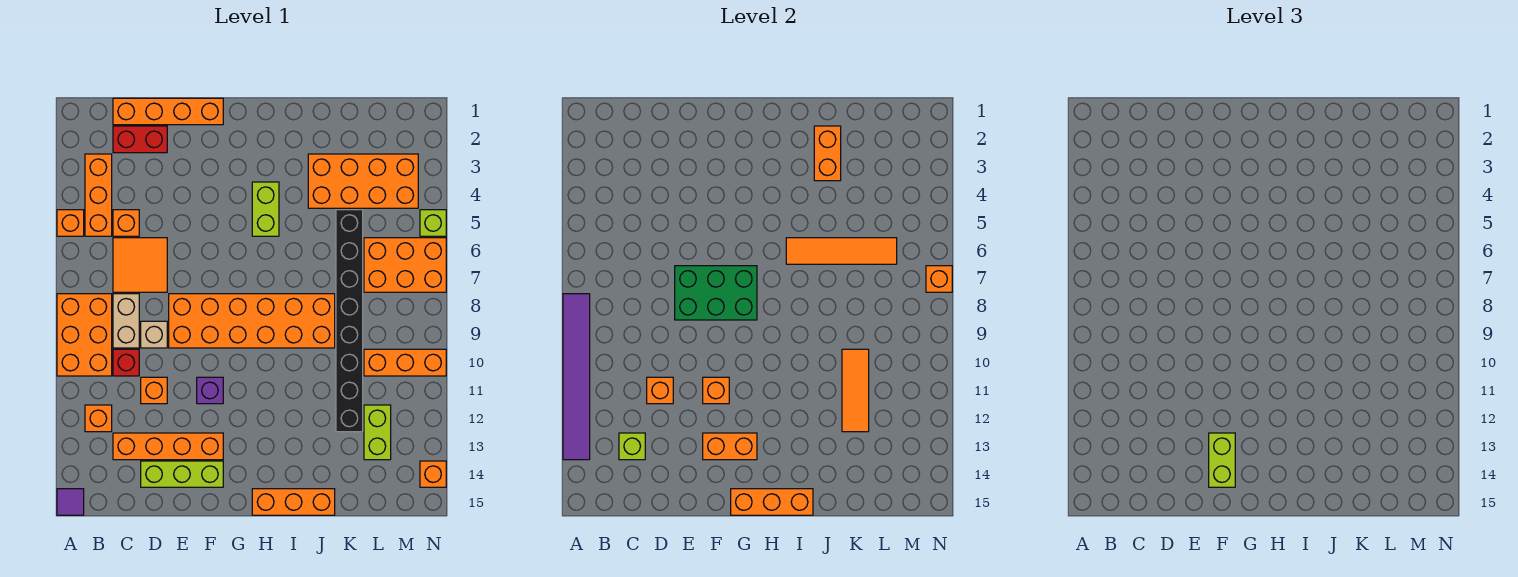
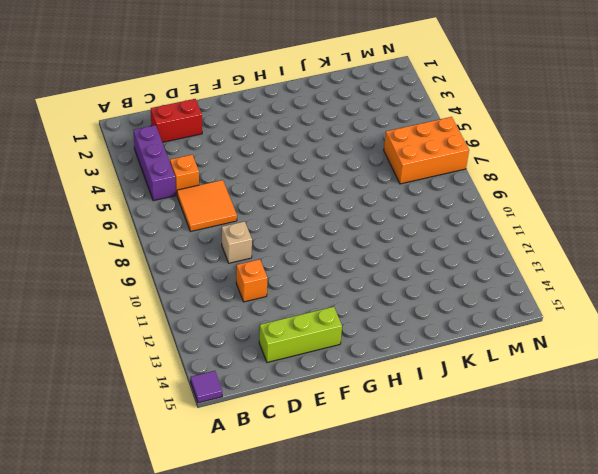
purple brick B3:B5 level 1 -> orange brick B3:B5 level 1
none -> orange brick A5 level 1
none -> orange brick A8:B10 level 1
none -> orange brick B12 level 1
none -> orange brick C1:F1 level 1

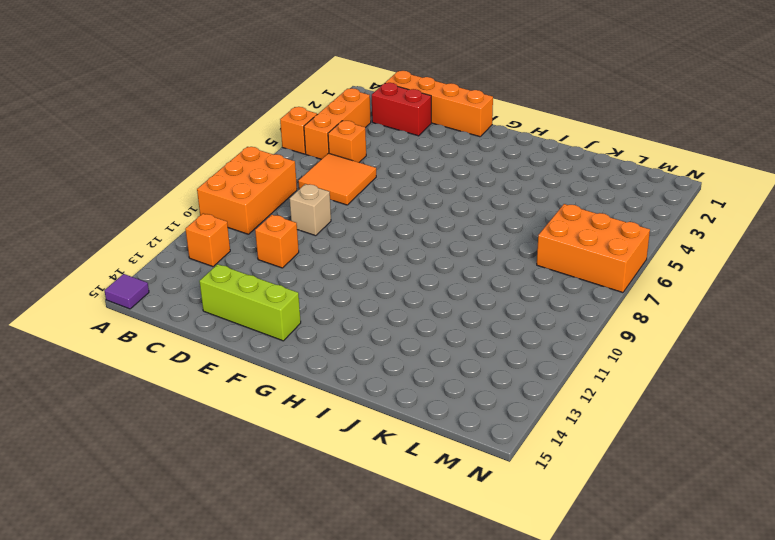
none -> tan brick C8:C9 level 1
none -> red brick C10 level 1
none -> orange brick C13:F13 level 1
none -> orange brick E8:J9 level 1

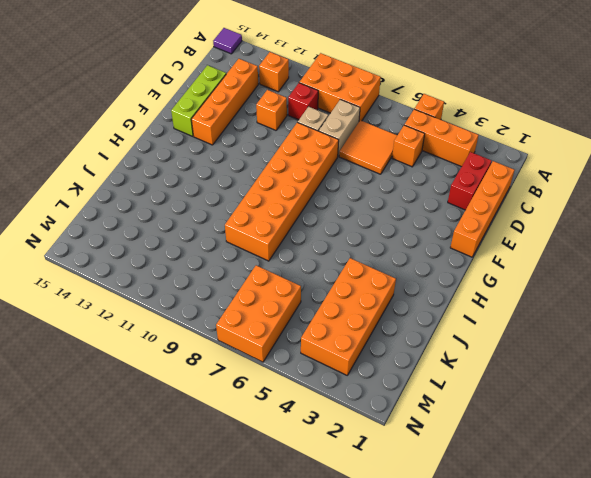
tan brick C8:D8 level 1 -> tan brick C8:C9 level 1
none -> purple brick F11 level 1
none -> lime brick H4:H5 level 1
none -> orange brick H15:J15 level 1
none -> black brick K5:K12 level 1

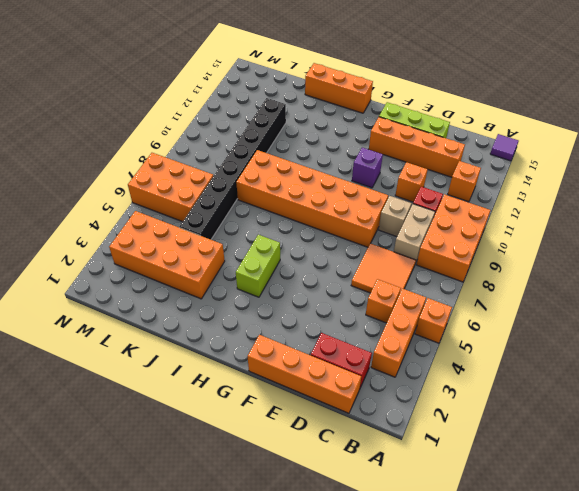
none -> orange brick L10:N10 level 1
none -> lime brick L12:L13 level 1
none -> lime brick N5 level 1
none -> orange brick N14 level 1

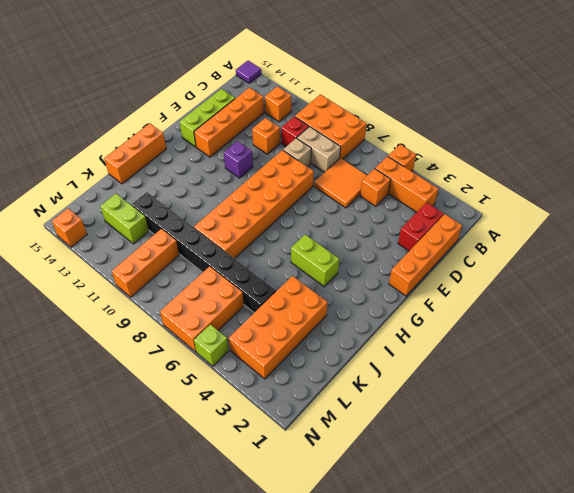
none -> purple tile A8:A13 level 2
none -> lime brick C13 level 2
none -> orange brick D11 level 2
none -> green brick E7:G8 level 2

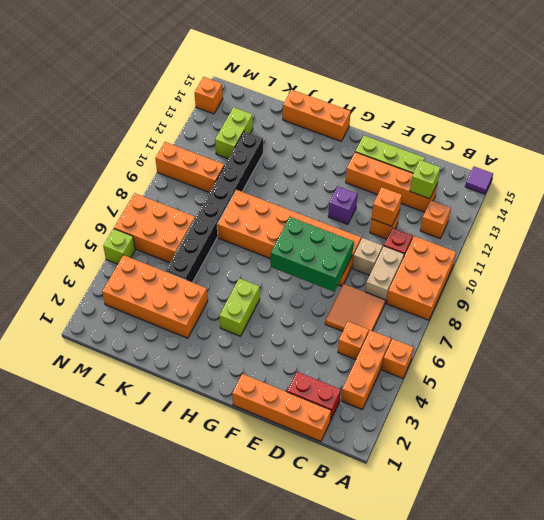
none -> purple tile A8:A13 level 2
none -> orange brick F11 level 2
none -> orange brick F13:G13 level 2
none -> orange brick G15:I15 level 2

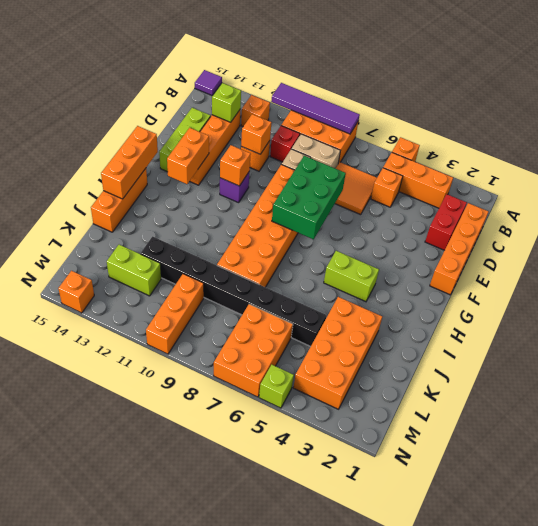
purple tile A8:A11 level 2 -> purple tile A8:A13 level 2
none -> orange tile I6:L6 level 2
none -> orange brick J2:J3 level 2
none -> orange tile K10:K12 level 2
none -> orange brick N7 level 2

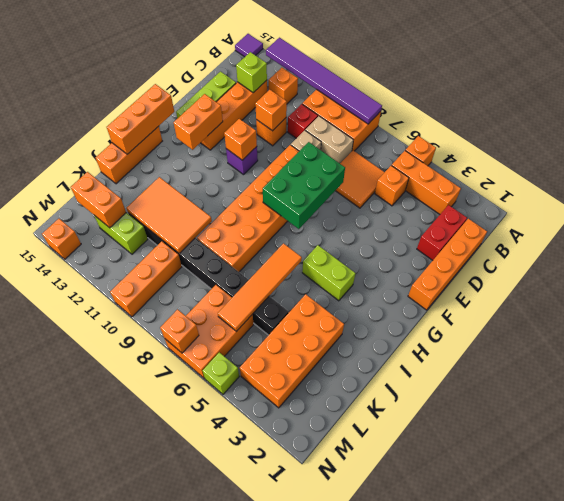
orange tile J10:K12 level 2 -> orange tile K10:K12 level 2
orange brick L13:L14 level 2 -> orange brick J2:J3 level 2
none -> lime brick F13:F14 level 3

